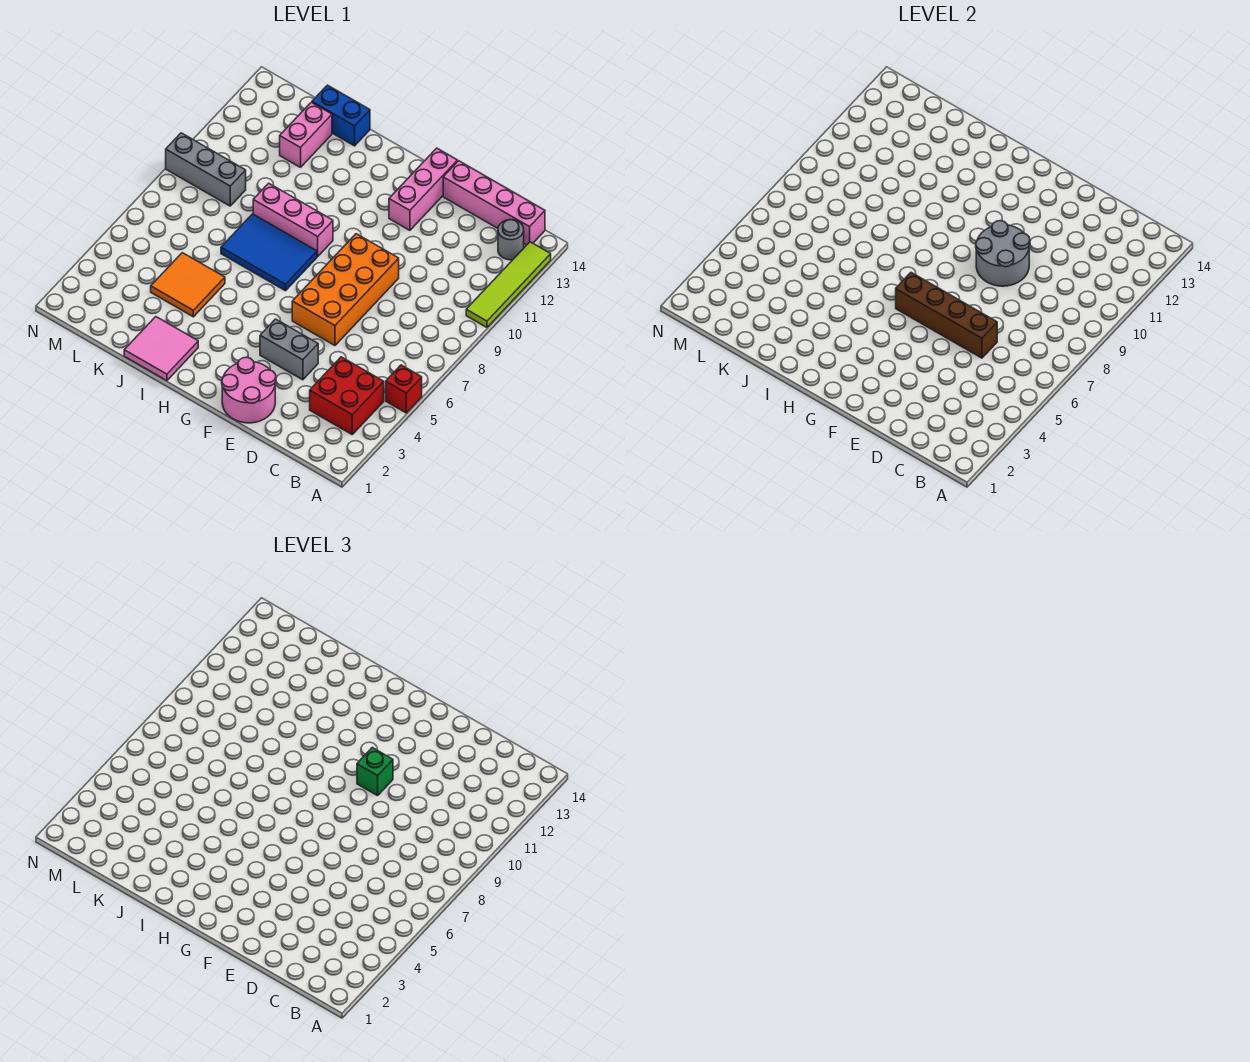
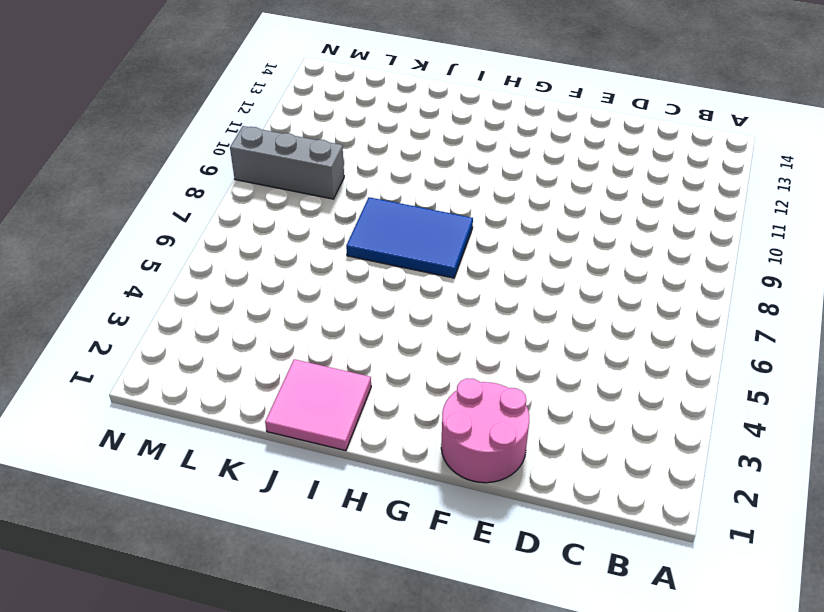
none -> red brick A5 level 1
none -> lime tile A10:A13 level 1
none -> red brick B3:C4 level 1

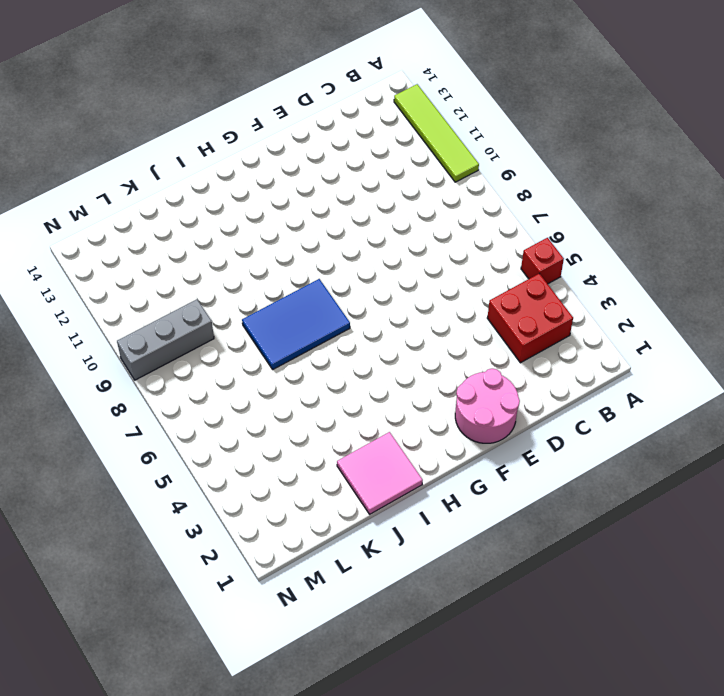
none -> grey round brick B13 level 1
none -> pink brick B14:E14 level 1
none -> grey brick E4:F4 level 1

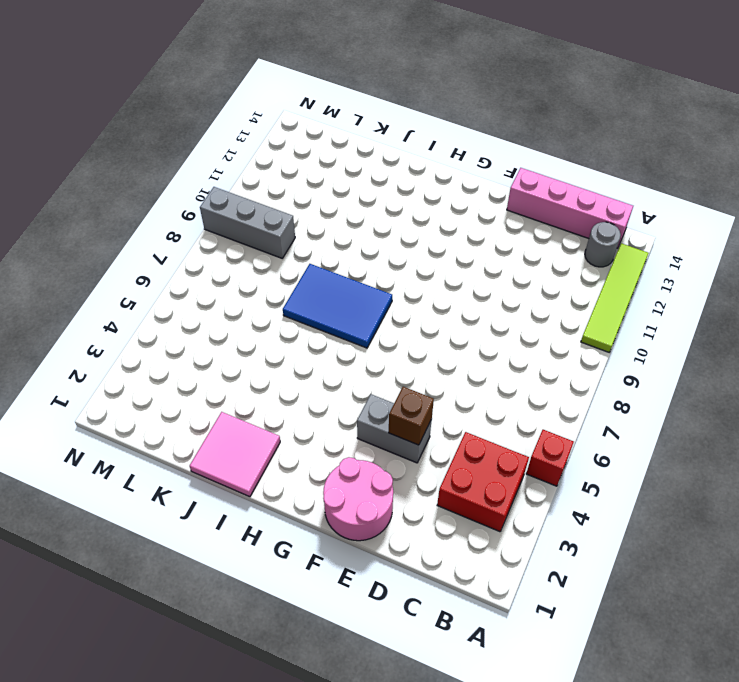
brown brick E4 level 2 -> none
none -> orange brick E6:F9 level 1
none -> pink brick F12:F14 level 1
none -> pink brick H9:J9 level 1

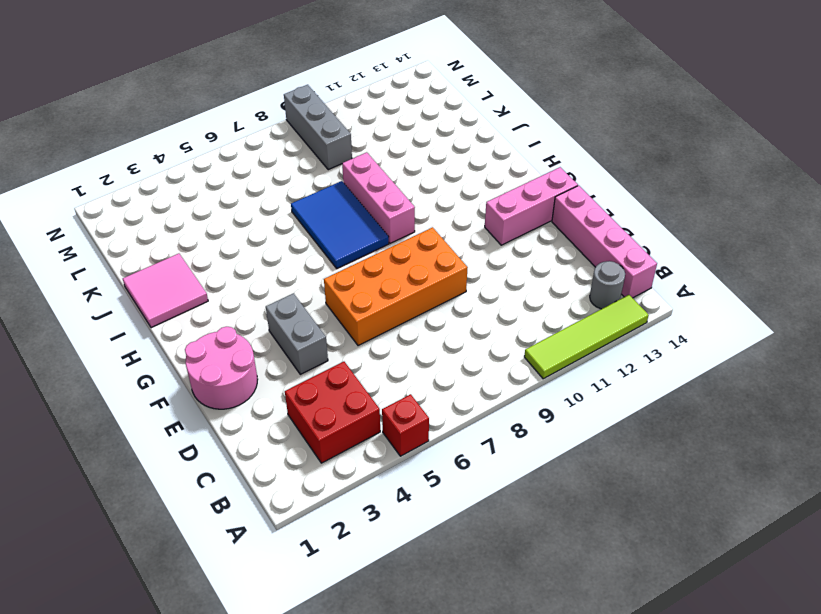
none -> orange tile J4:K5 level 1
none -> blue brick J14:K14 level 1
none -> pink brick K12:K13 level 1

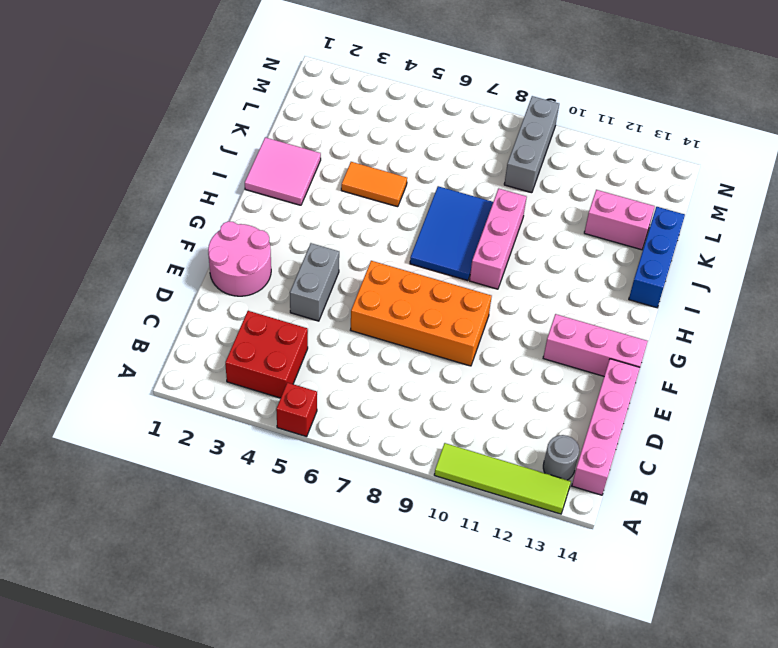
blue brick I14:K14 level 1 -> blue brick J14:K14 level 1
orange tile J4:J5 level 1 -> orange tile J4:K5 level 1
none -> brown brick D6:G6 level 2
none -> grey round brick E9:F10 level 2
none -> green brick F10 level 3

